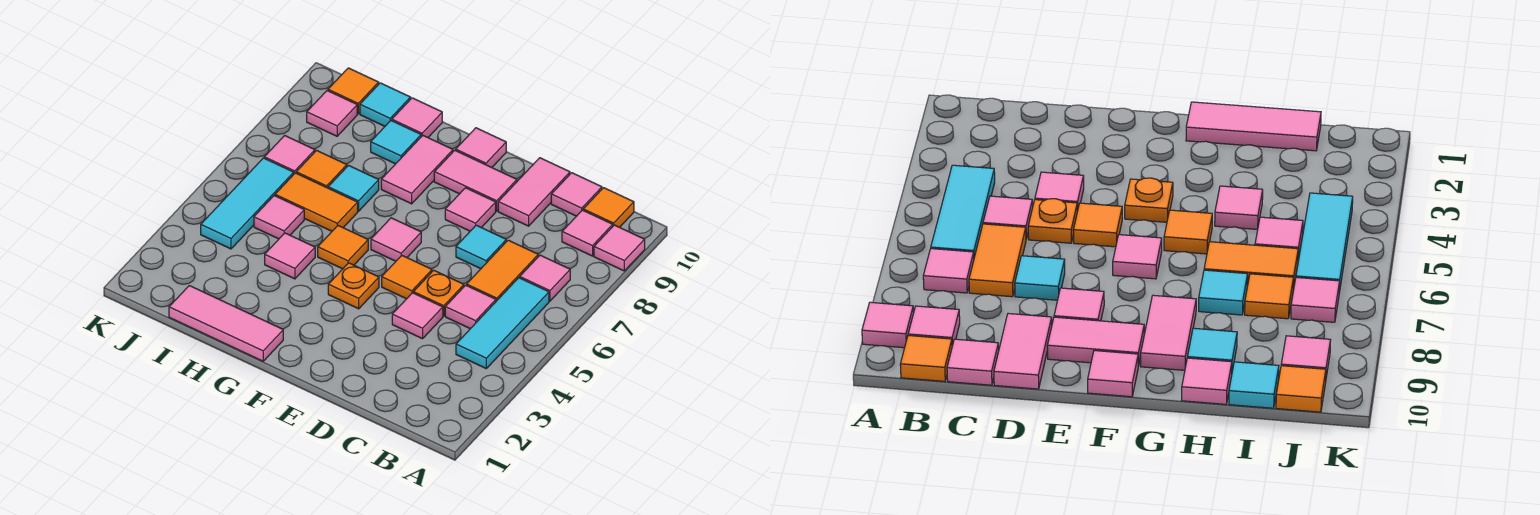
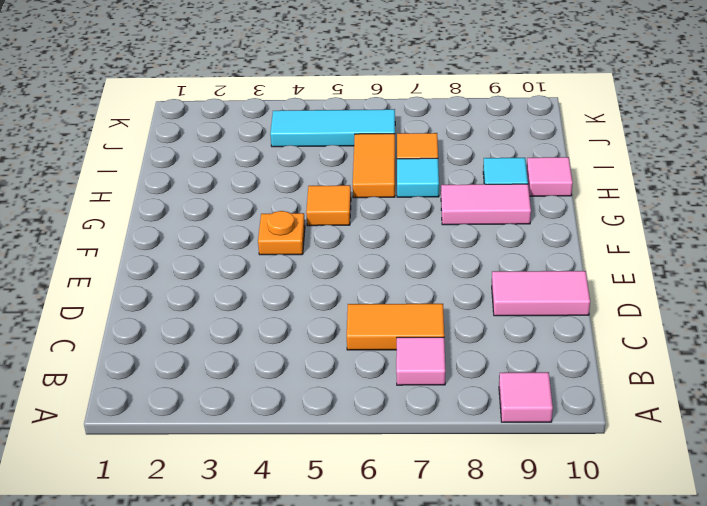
none -> cyan tile B4:B6 level 1
none -> pink tile B9 level 1
none -> orange tile B10 level 1
none -> pink tile C5 level 1

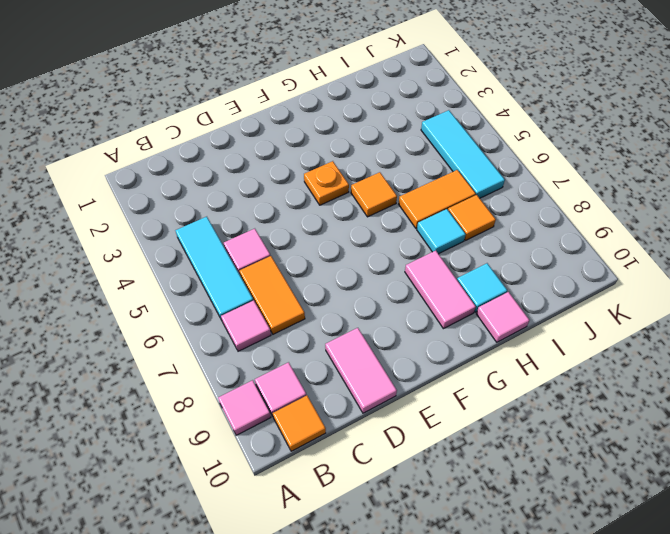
none -> pink tile C10 level 1
none -> pink tile D4 level 1
none -> orange plate D5 level 1
none -> cyan tile D7 level 1

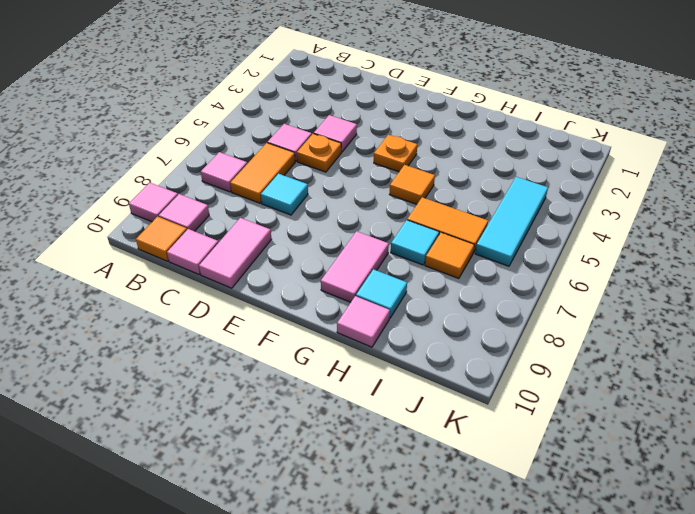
none -> cyan tile B4:B6 level 1
none -> orange tile E5 level 1
none -> pink tile E8 level 1
none -> pink tile E9:F9 level 1

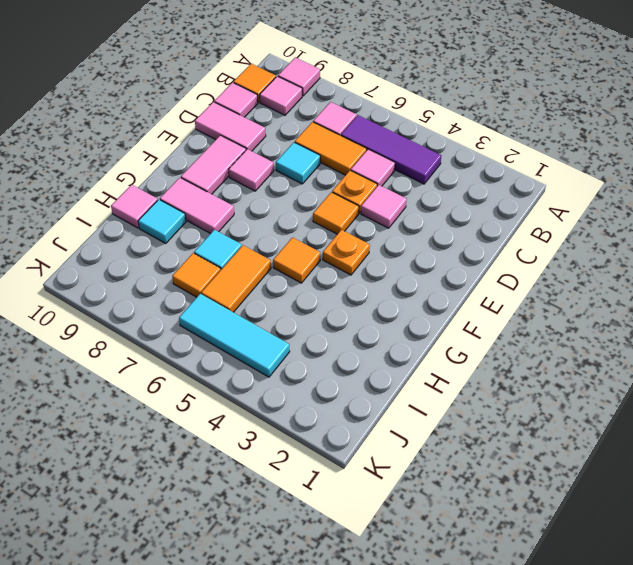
purple tile B4:B6 level 1 -> cyan tile B4:B6 level 1
none -> pink tile F6 level 1
none -> pink tile F10 level 1
none -> pink tile G1:I1 level 1
none -> pink tile H4 level 1

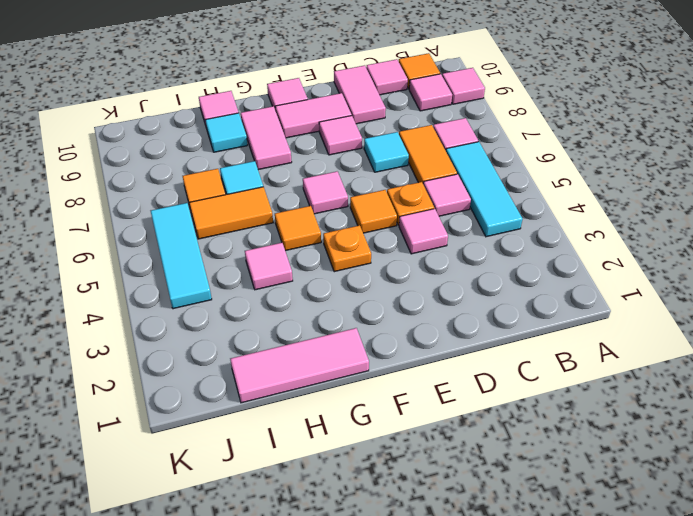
none -> pink tile I5 level 1
none -> cyan tile I10 level 1
none -> pink tile J7 level 1
none -> pink tile J9 level 1

